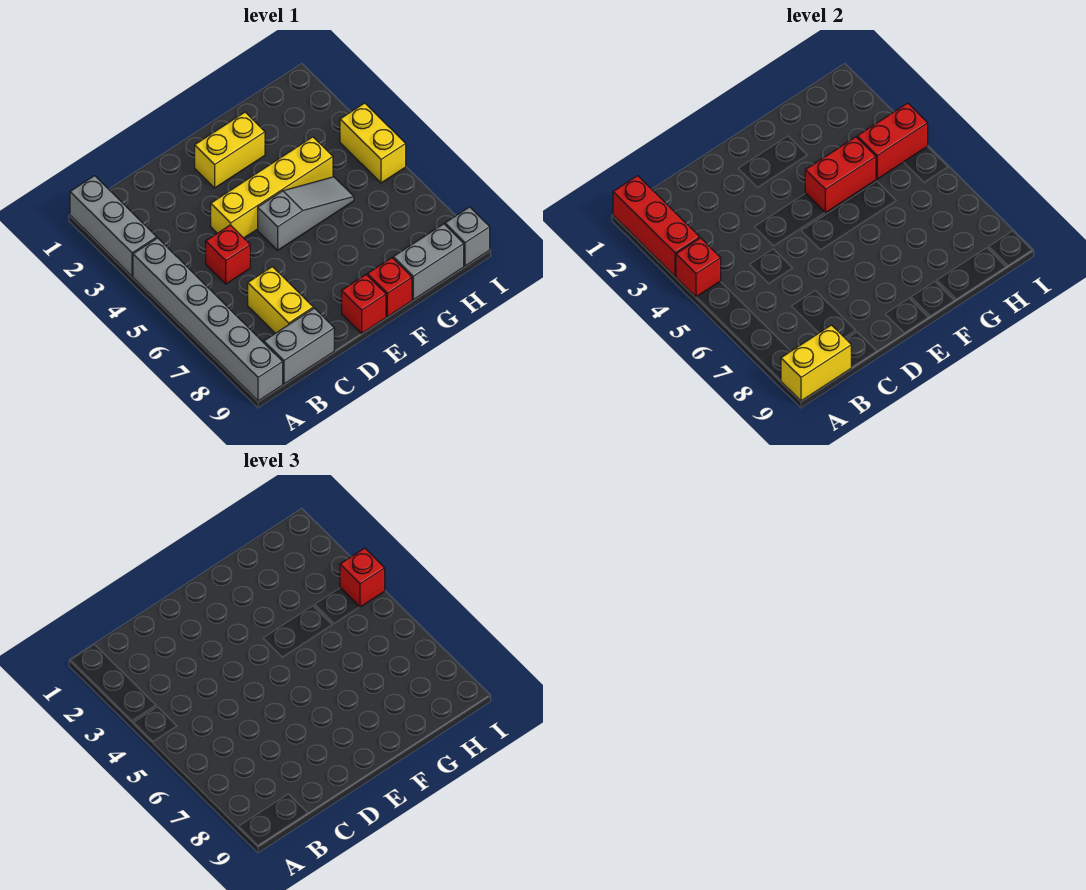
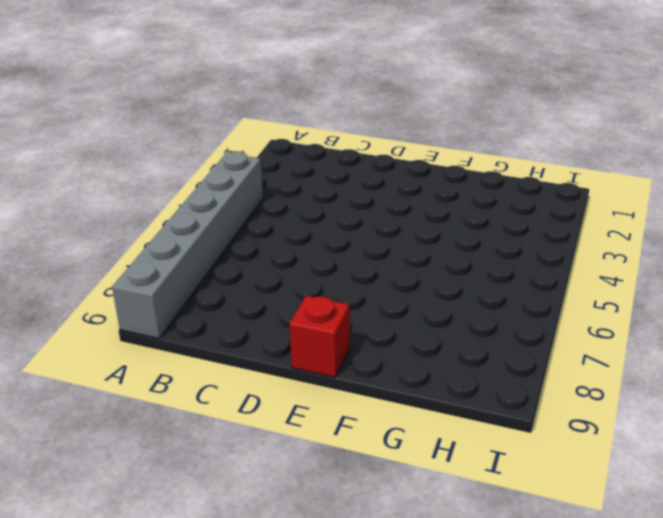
none -> grey brick A1:A3 level 1
none -> grey brick B9:C9 level 1
none -> red brick C5 level 1

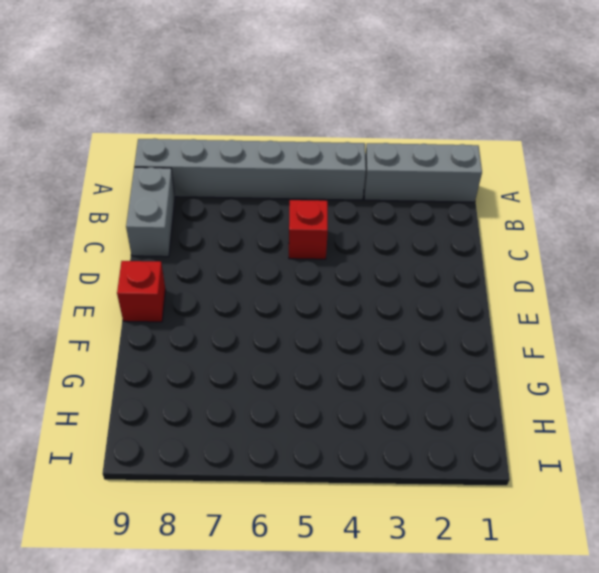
none -> yellow brick C7:C8 level 1
none -> yellow brick D4:G4 level 1
none -> yellow brick E2:F2 level 1

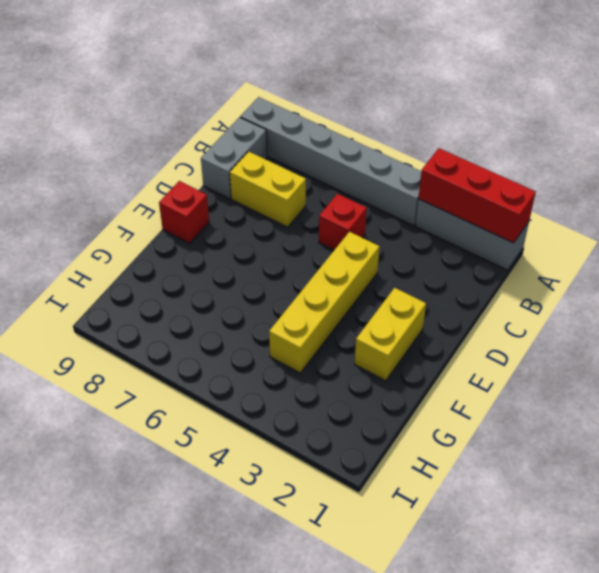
none -> grey slope E5:G5 level 1 top E
none -> red brick F9 level 1
none -> grey brick G9:H9 level 1

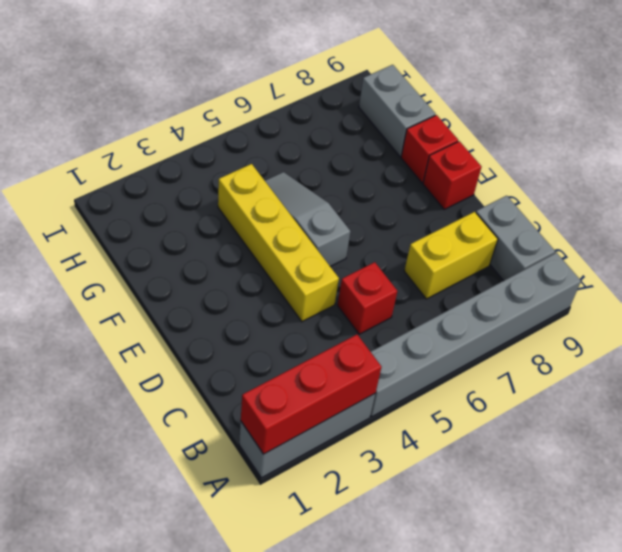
none -> yellow brick E2:F2 level 1
none -> yellow brick I4:I5 level 1
none -> grey brick I9 level 1

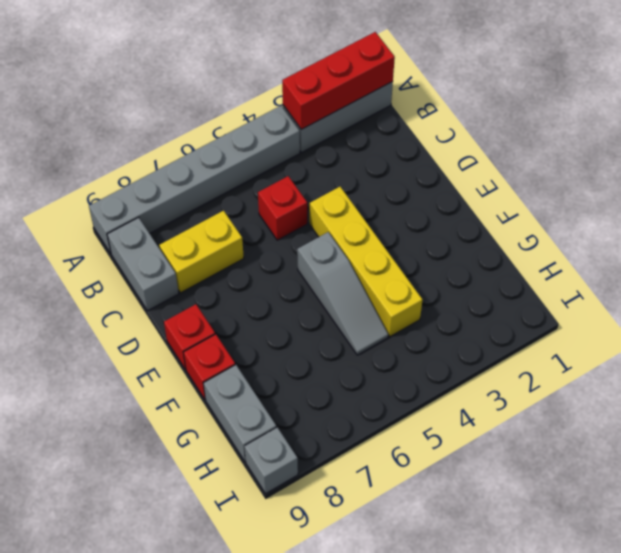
none -> yellow brick E2:F2 level 1
none -> yellow brick I4:I5 level 1
none -> red brick A4 level 2

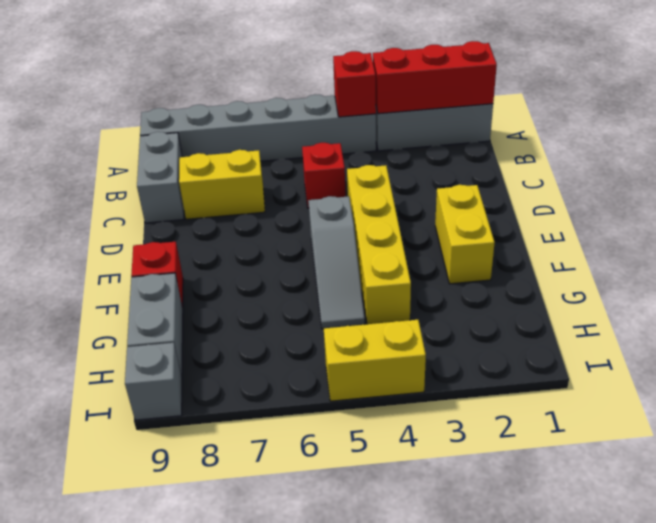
none -> red brick E9 level 1
none -> yellow brick A9:B9 level 2
none -> red brick F4:G4 level 2

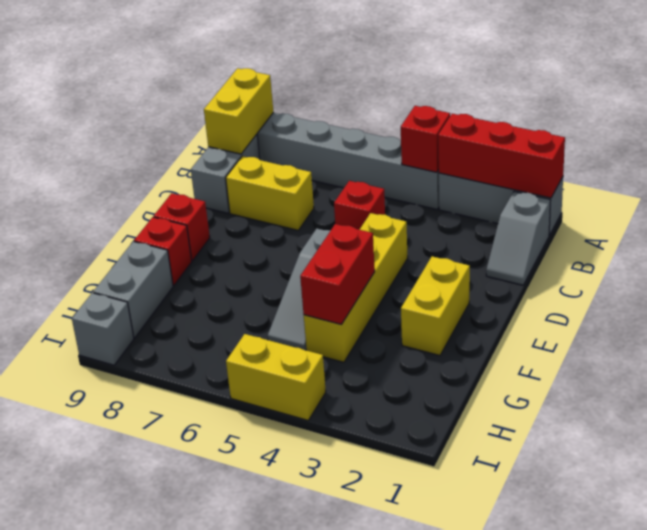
grey slope B1:C1 level 1 top B -> none
none -> red brick H4:I4 level 2
none -> red brick I4 level 3

